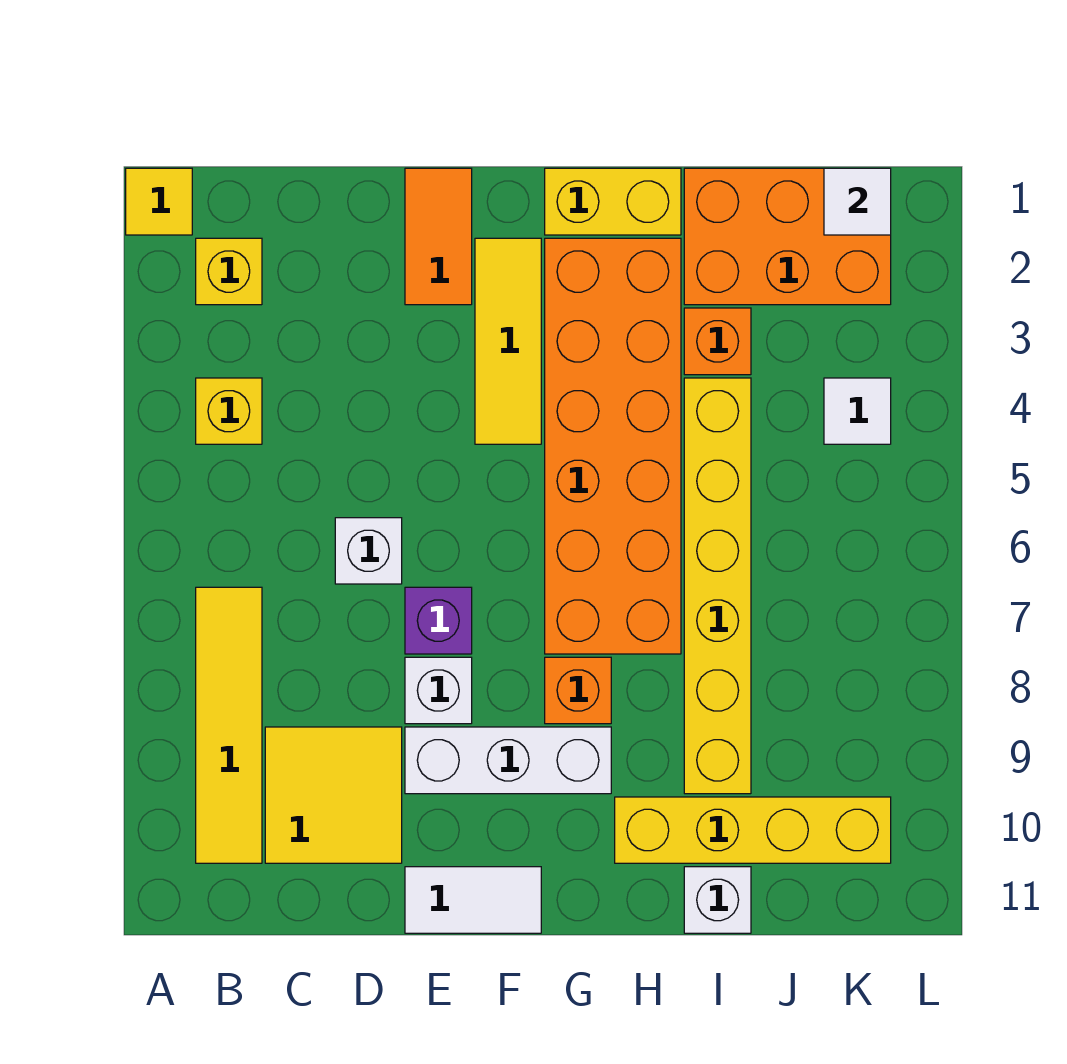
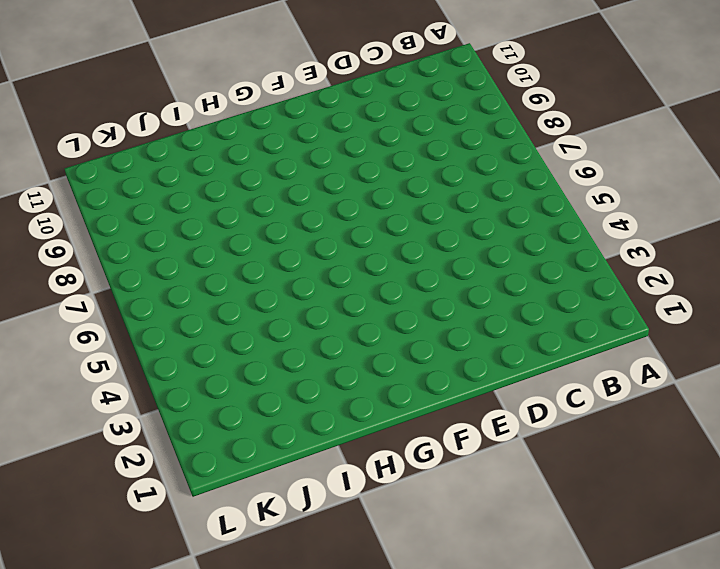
none -> yellow tile A1 level 1
none -> yellow brick B2 level 1
none -> yellow brick B4 level 1

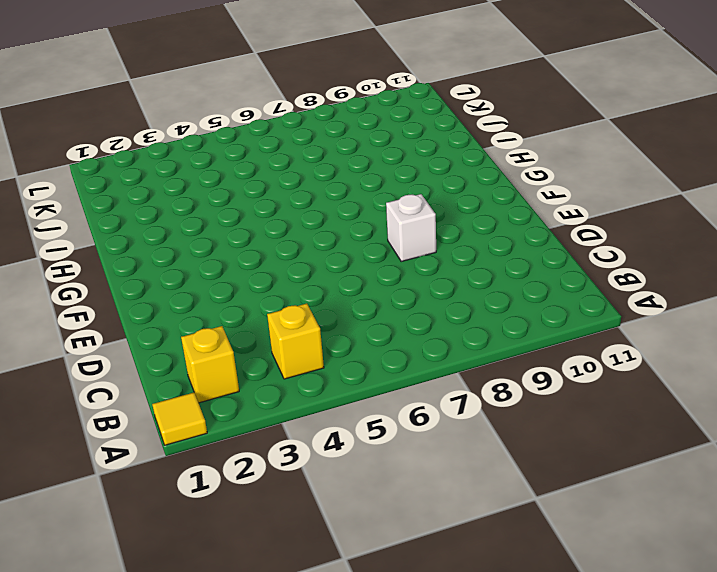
none -> yellow tile B7:B10 level 1
none -> yellow tile C9:D10 level 1
none -> white brick D6 level 1

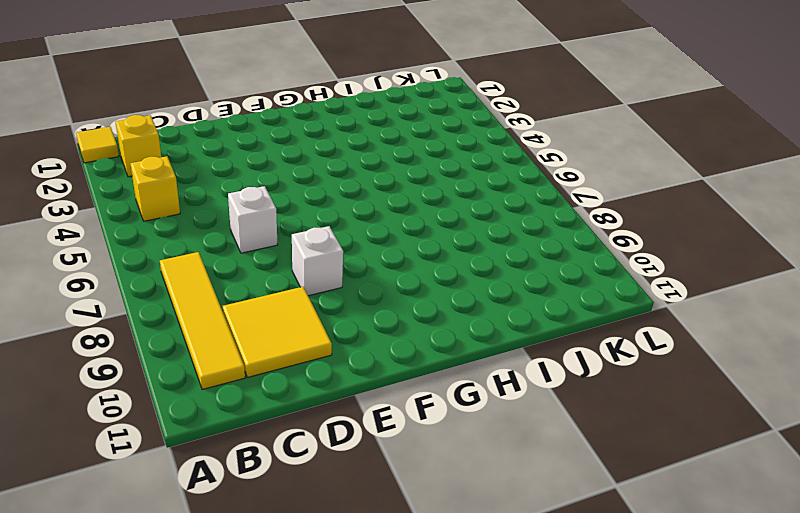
none -> orange tile E1:E2 level 1
none -> purple brick E7 level 1
none -> white brick E9:G9 level 1

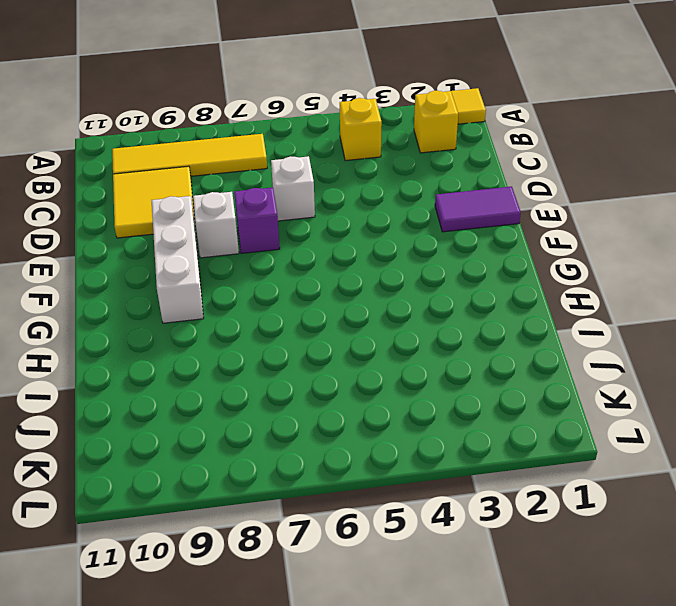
purple tile E1:E2 level 1 -> orange tile E1:E2 level 1
none -> white tile E11:F11 level 1
none -> yellow tile F2:F4 level 1
none -> yellow brick G1:H1 level 1

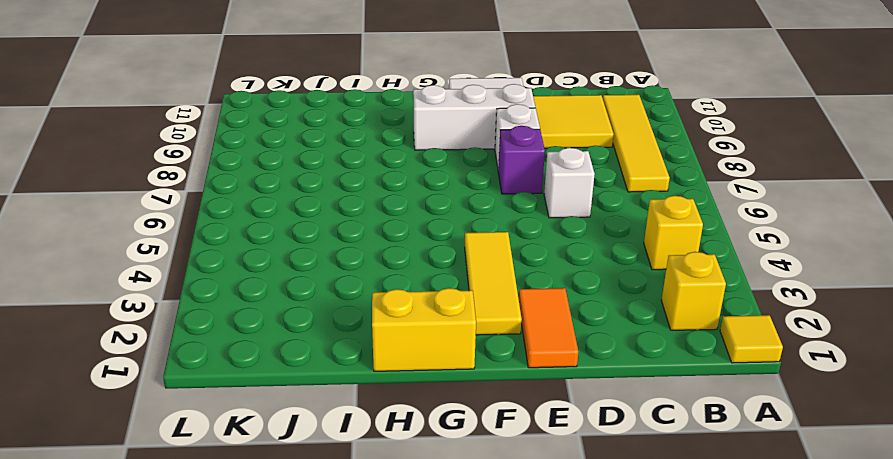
none -> orange brick G2:H7 level 1
none -> orange brick G8 level 1
none -> yellow brick H10:K10 level 1

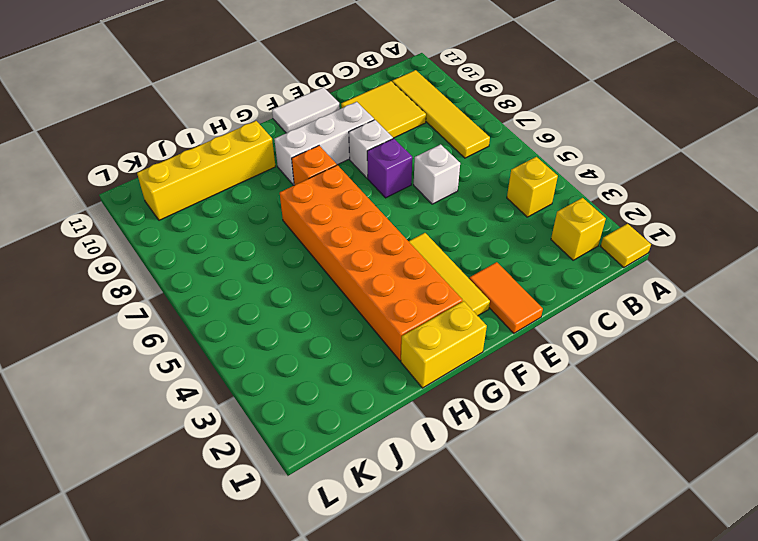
none -> orange brick I1:K2 level 1
none -> orange brick I3 level 1
none -> yellow brick I4:I9 level 1

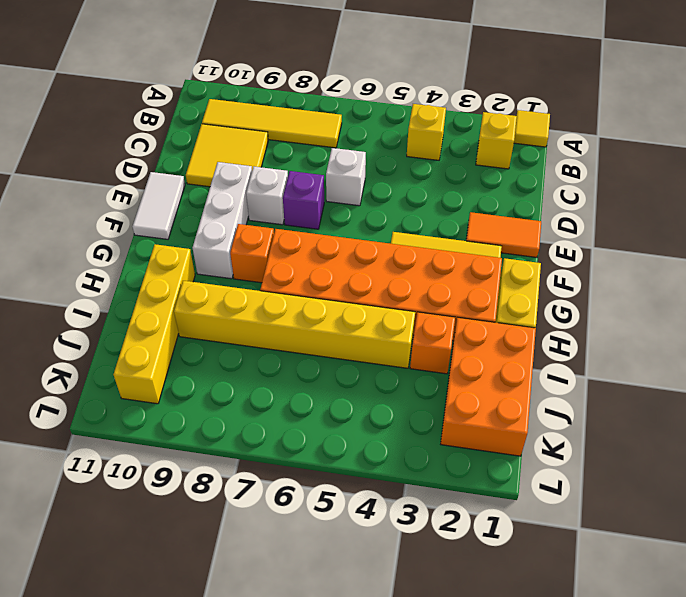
none -> white brick I11 level 1
none -> white tile K4 level 1
none -> white tile K1 level 2

